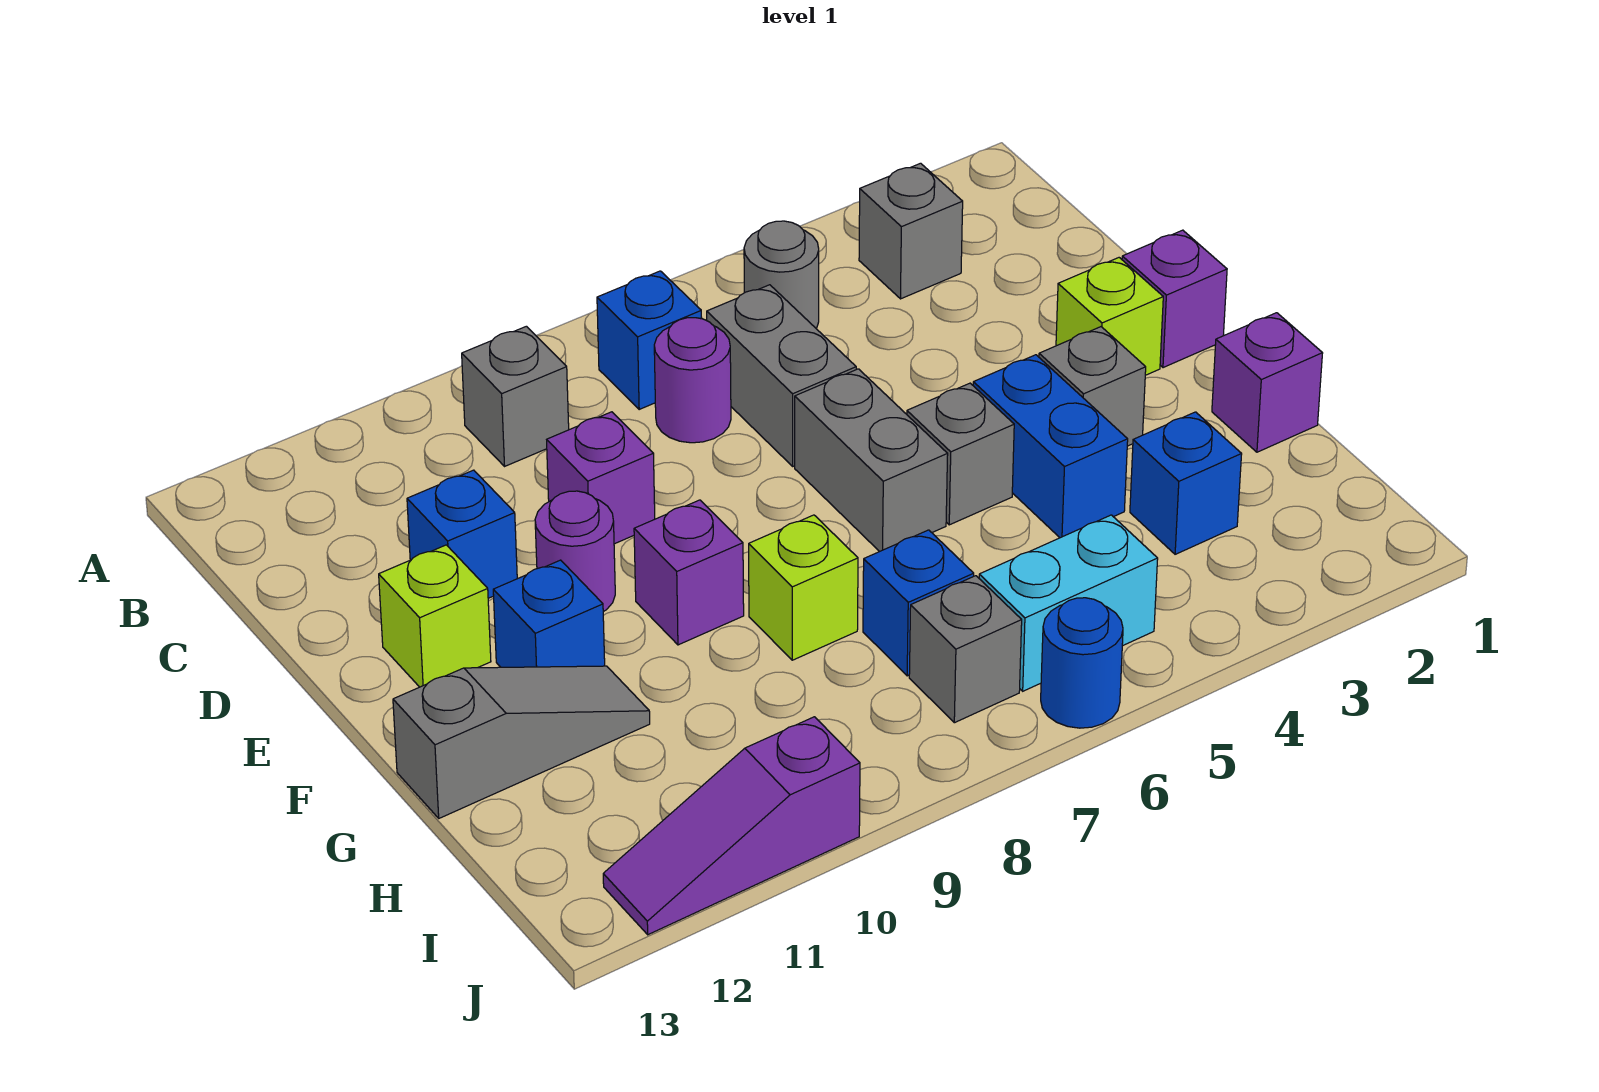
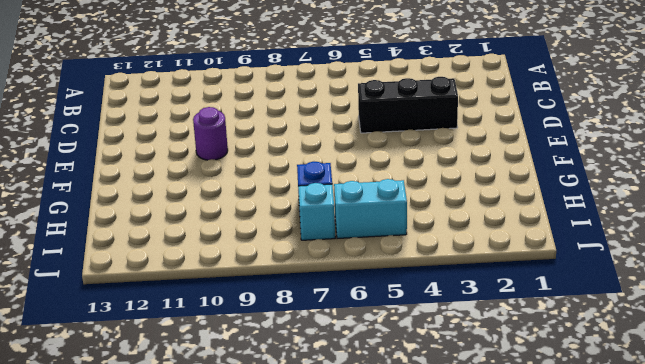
black brick D3:D5 level 1 -> none
cyan brick I7 level 1 -> grey brick I7 level 1
none -> grey brick B3 level 1
none -> grey round brick B5 level 1
none -> blue brick B7 level 1

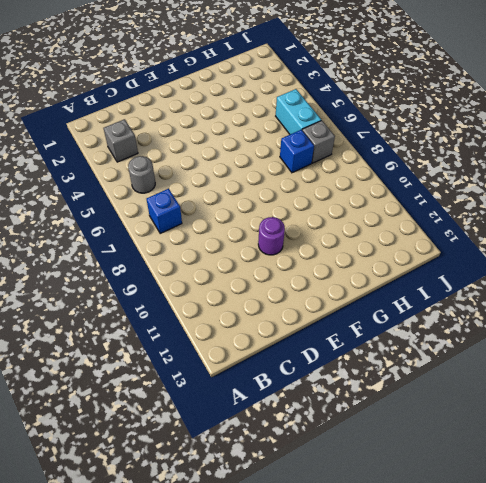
none -> grey brick B9 level 1
none -> grey brick C6:D6 level 1
none -> purple round brick C7 level 1

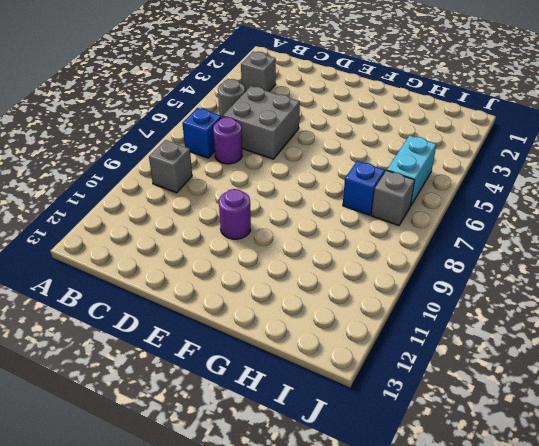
grey brick C5:D6 level 1 -> grey brick C6:D6 level 1
none -> purple brick D9 level 1
none -> blue brick D11 level 1
none -> purple brick E1 level 1

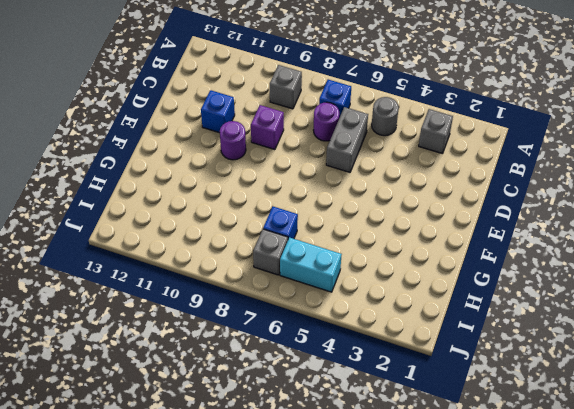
none -> purple brick E1 level 1
none -> lime brick E2 level 1
none -> grey brick E6:F6 level 1

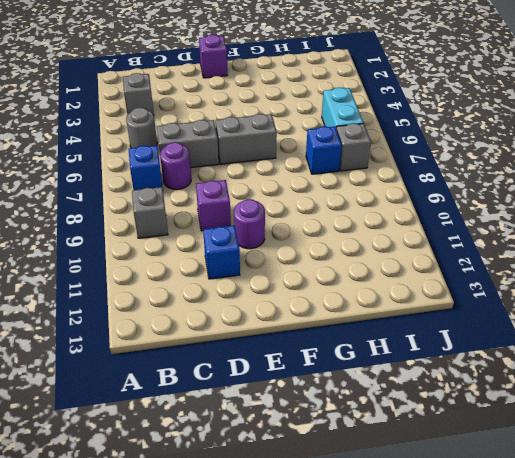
none -> lime brick E2 level 1
none -> lime brick E12 level 1
none -> grey brick F3 level 1

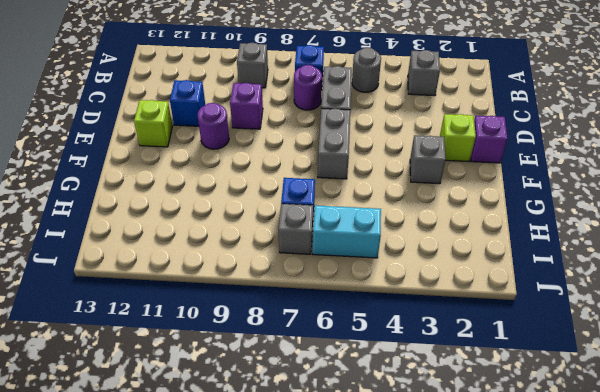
none -> blue brick F4:G4 level 1
none -> grey brick F5 level 1
none -> purple brick F9 level 1

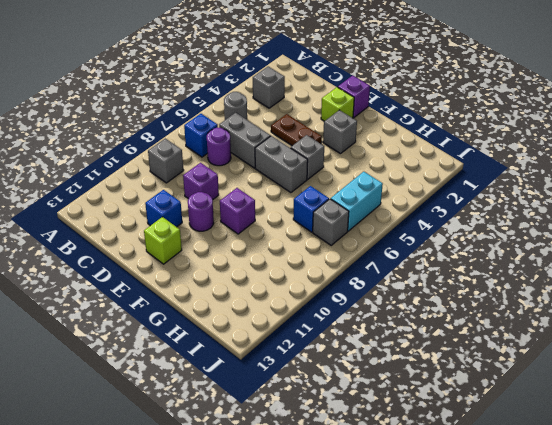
brown plate D4:E4 level 1 -> none
none -> blue brick F4:G4 level 1
none -> blue brick F11 level 1
none -> purple brick G1 level 1

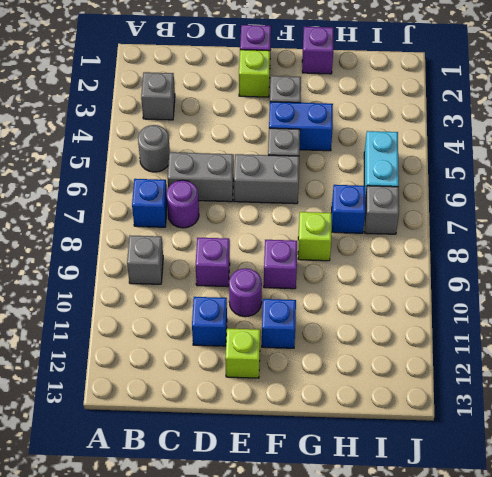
none -> grey slope G11:G13 level 1 top 13
none -> blue brick H3 level 1
none -> blue round brick J6 level 1

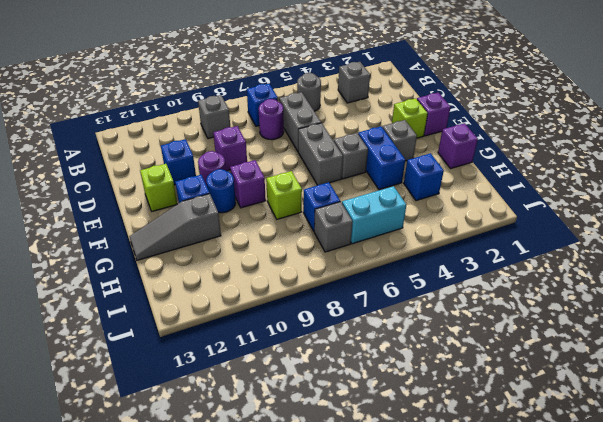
blue round brick F10 level 1 -> blue round brick J6 level 1
grey slope G11:G13 level 1 top 11 -> grey slope G11:G13 level 1 top 13
none -> purple slope J10:J12 level 1 top 10

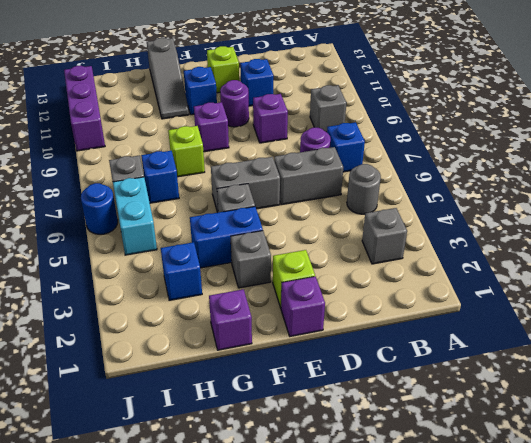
purple brick J10:J12 level 1 -> purple slope J10:J12 level 1 top 10

